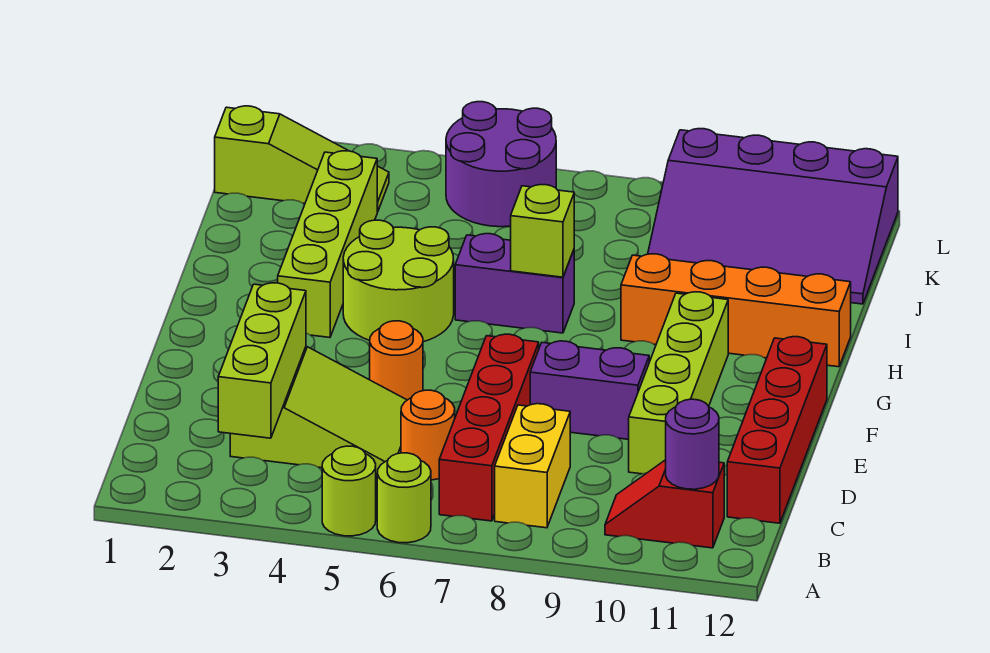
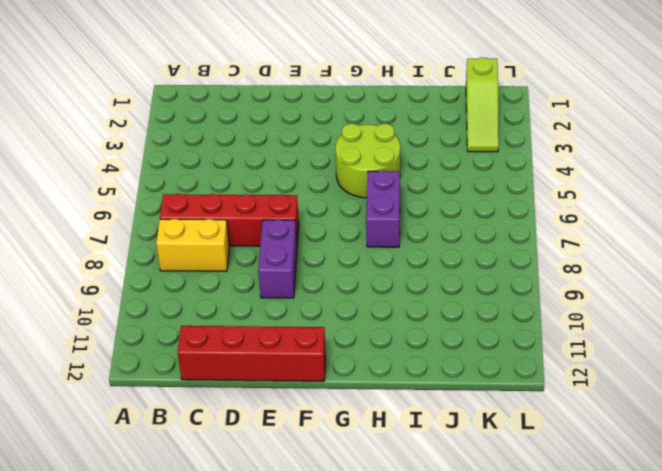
none -> lime round brick A5 level 1
none -> lime round brick A6 level 1
none -> red slope B10:B11 level 1 top 11

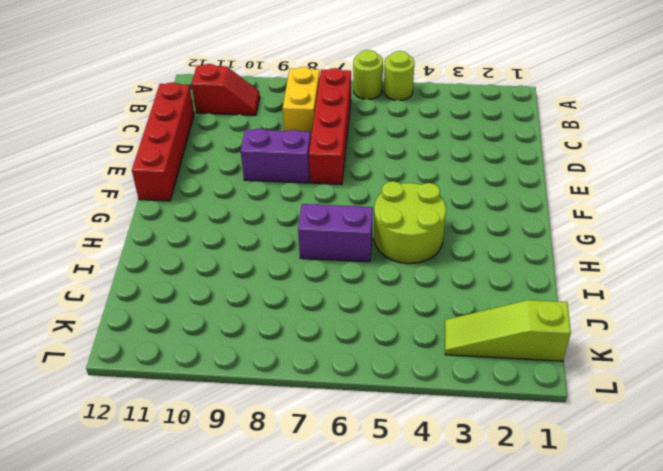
none -> lime slope C3:D5 level 1 top 3
none -> orange round brick C6 level 1
none -> lime brick D10:G10 level 1

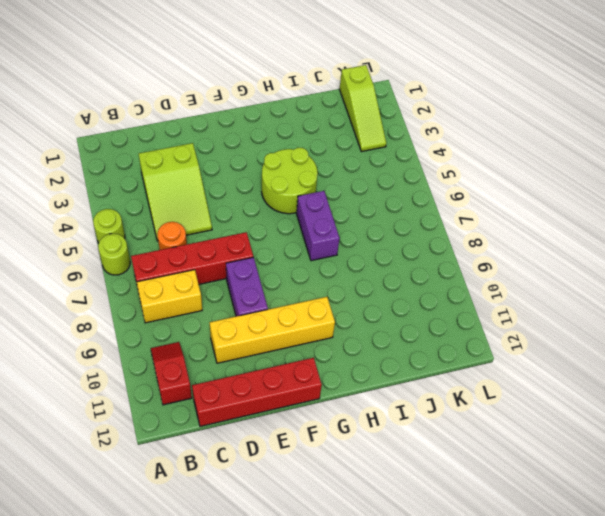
yellow brick D10:G10 level 1 -> lime brick D10:G10 level 1
none -> orange round brick E5 level 1
none -> lime brick G3:J3 level 1
none -> orange brick H9:H12 level 1

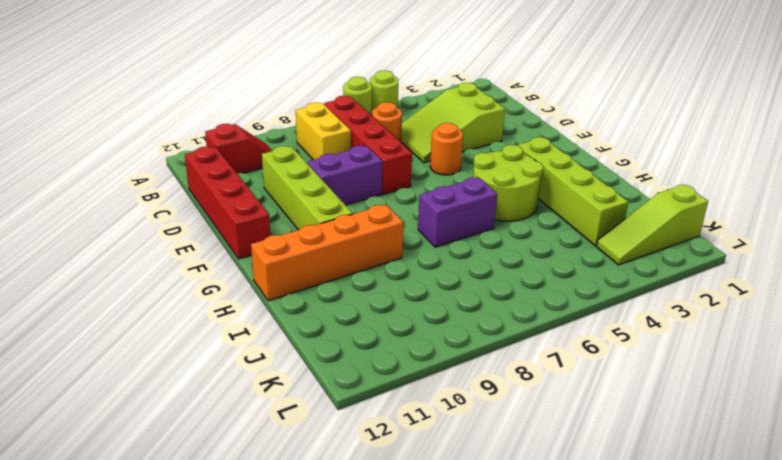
none -> purple slope J9:L12 level 1 top L
none -> purple round brick K5:L6 level 1
none -> lime brick B3:D3 level 2

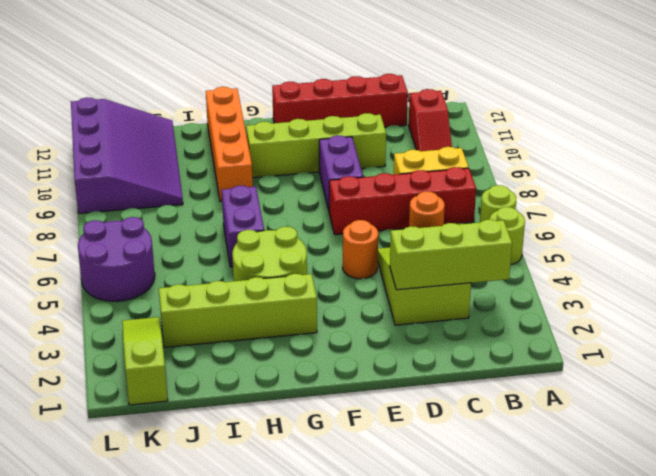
none -> purple round brick B11 level 2
none -> lime brick H7 level 2

